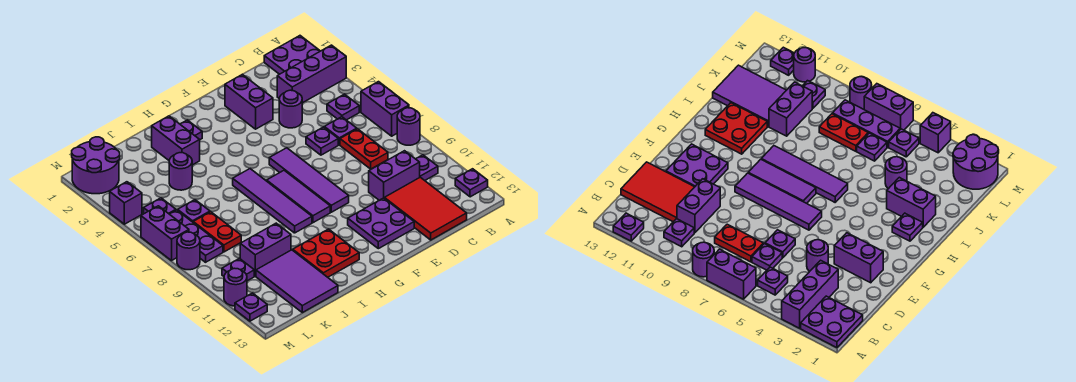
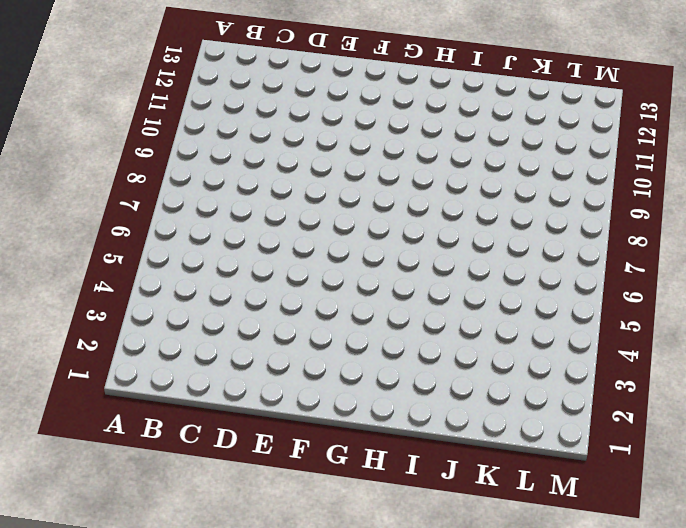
none -> purple plate A1:B2 level 1
none -> purple brick A3:C3 level 1
none -> purple brick A6:A7 level 1
none -> purple round brick A8 level 1

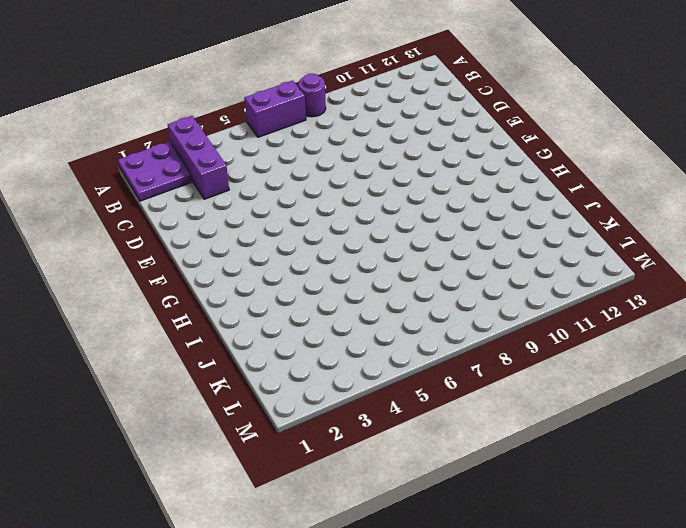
none -> purple plate A12 level 1
none -> purple plate B5 level 1
none -> purple plate B10 level 1
none -> purple plate C6 level 1

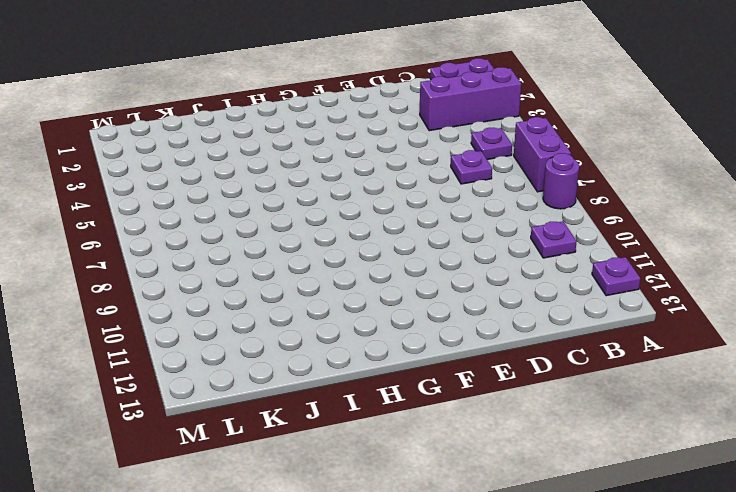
none -> red plate C7:C8 level 1
none -> purple brick C10:D10 level 1
none -> red tile C11:D13 level 1
none -> purple round brick D4 level 1

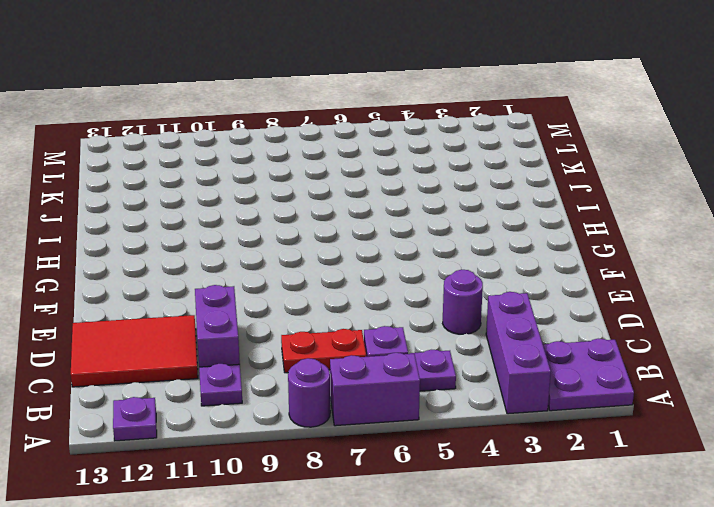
none -> purple plate D6 level 1
none -> purple brick E2:E3 level 1
none -> purple plate E11:F12 level 1
none -> purple tile F6:F9 level 1

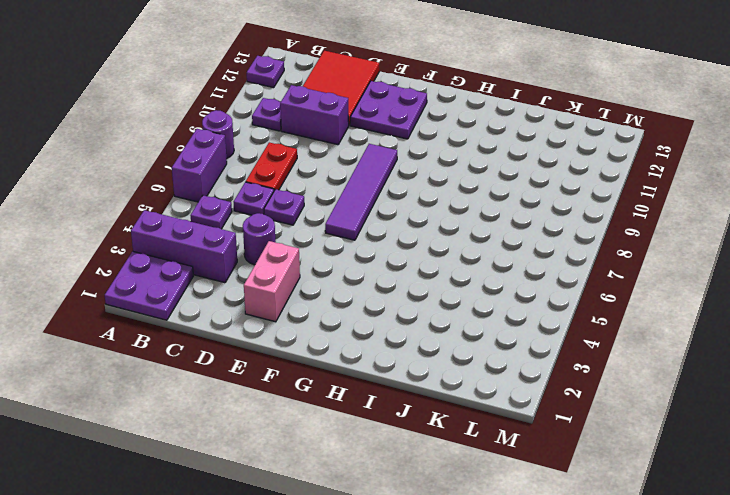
pink brick E2:E3 level 1 -> purple brick E2:E3 level 1
none -> purple tile G7:G9 level 1
none -> purple plate H2 level 1
none -> purple tile H6:H9 level 1
none -> red plate H11:I12 level 1

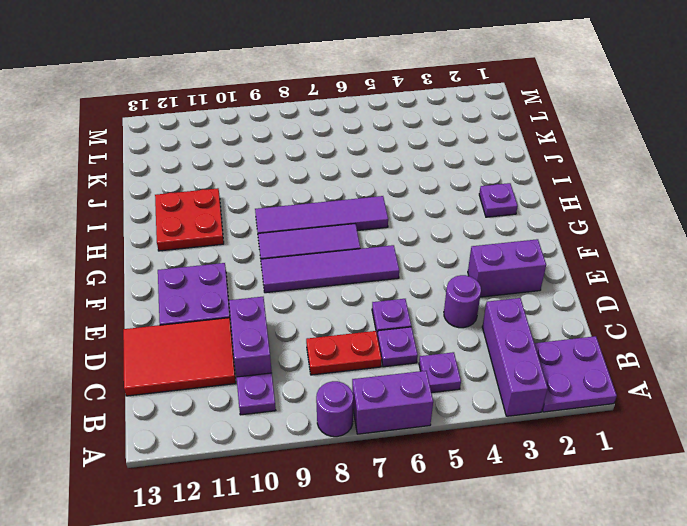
none -> purple plate A12 level 1
none -> purple brick I2:I3 level 1
none -> purple round brick J4 level 1
none -> purple brick J10:K10 level 1

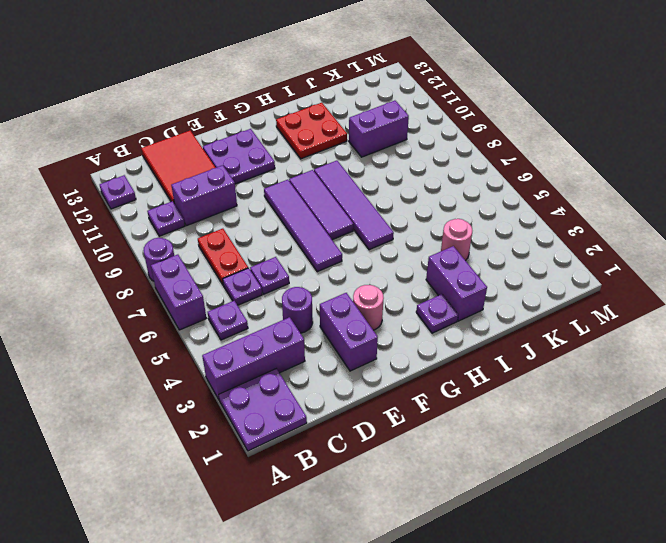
pink round brick F3 level 1 -> none
pink round brick J4 level 1 -> purple round brick J4 level 1
none -> purple tile J11:K13 level 1
none -> purple plate K6 level 1
none -> red plate K7:K8 level 1
none -> purple round brick L1:M2 level 1

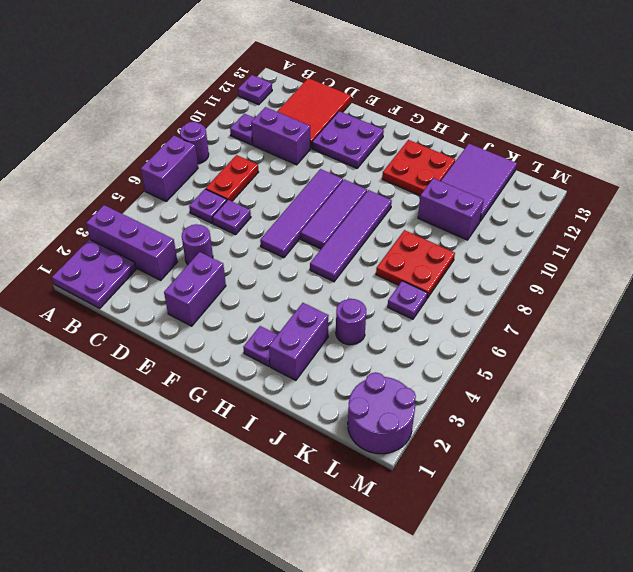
red plate J7:K8 level 1 -> red plate K7:K8 level 1
none -> purple plate B5 level 1
none -> purple plate L5 level 1
none -> purple plate L6:L8 level 1
none -> purple plate L10 level 1

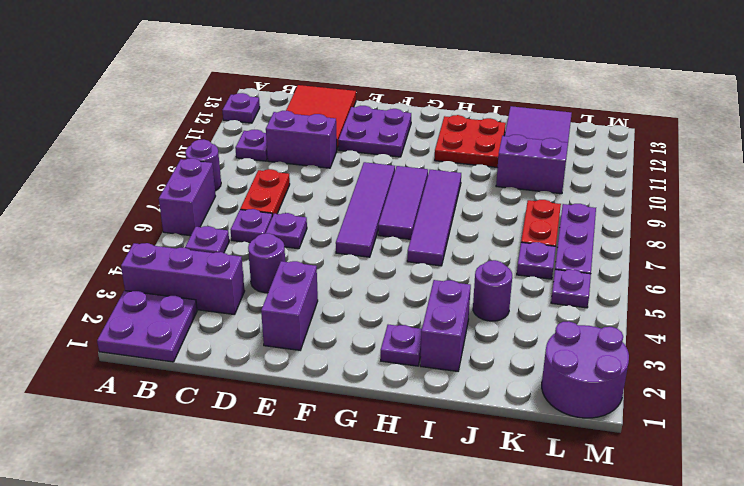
none -> purple plate L10 level 1
none -> purple brick M4 level 1
none -> purple brick M6:M7 level 1
none -> purple round brick M8 level 1

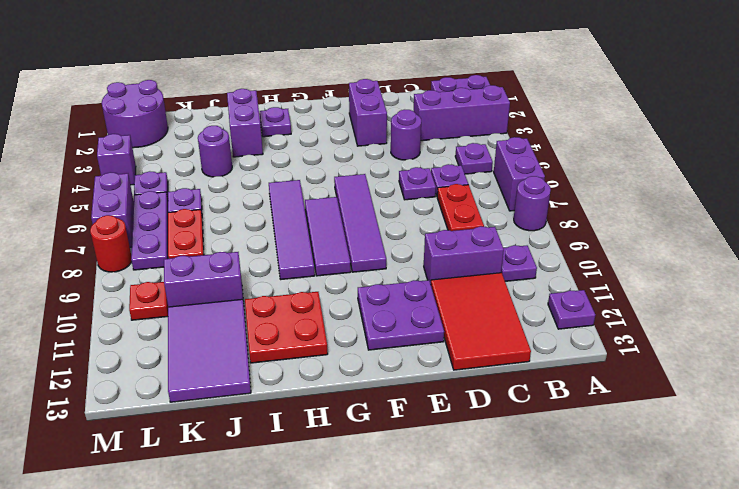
red plate L10 level 1 -> purple plate L10 level 1
red round brick M8 level 1 -> purple round brick M8 level 1
none -> purple round brick M11 level 1
none -> purple plate M12 level 1

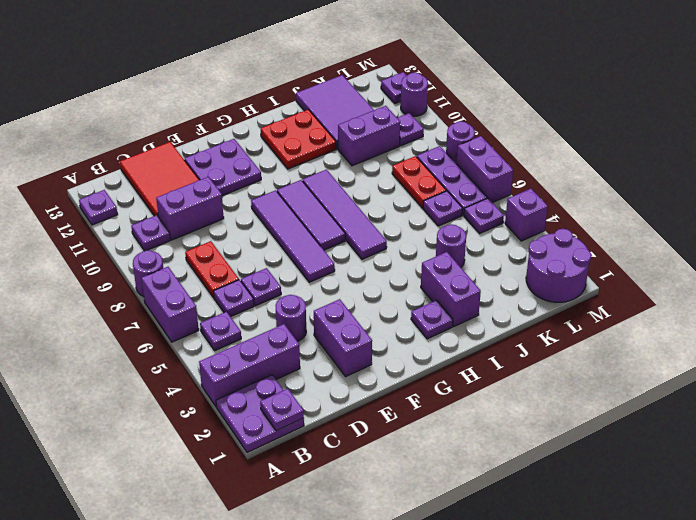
purple plate B1 level 2 -> none

